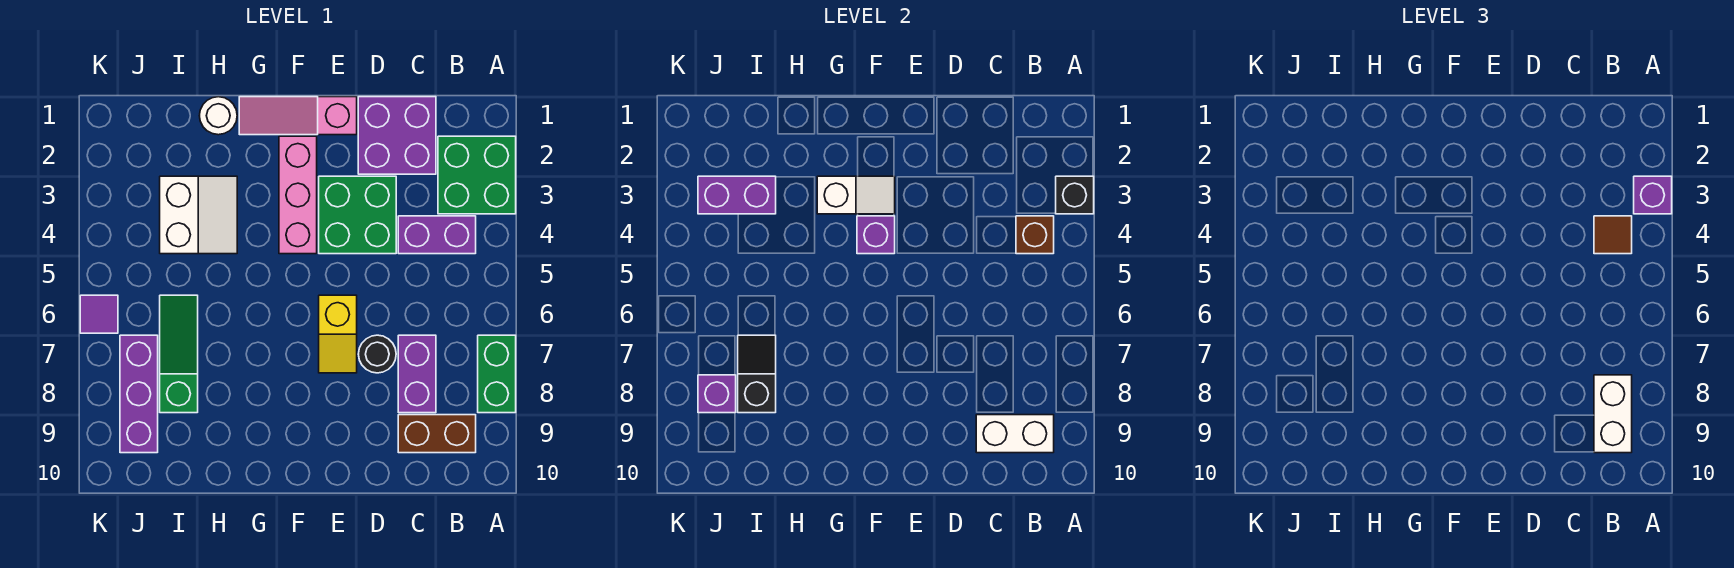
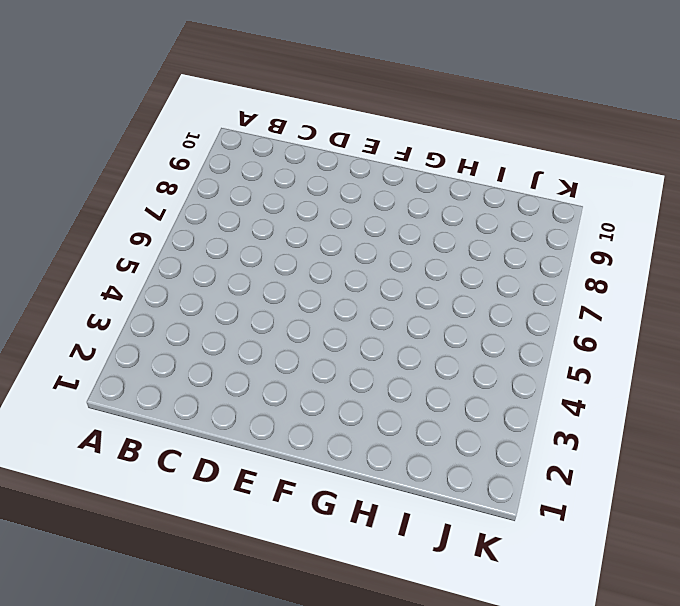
none -> green brick A2:B3 level 1
none -> green brick A7:A8 level 1
none -> purple brick B4:C4 level 1

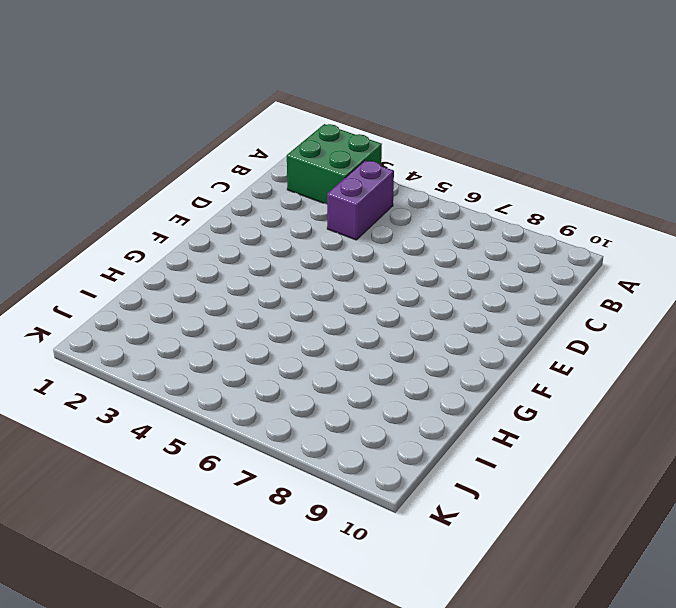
none -> green brick A7:A8 level 1
none -> brown brick B9:C9 level 1
none -> purple brick C1:D2 level 1

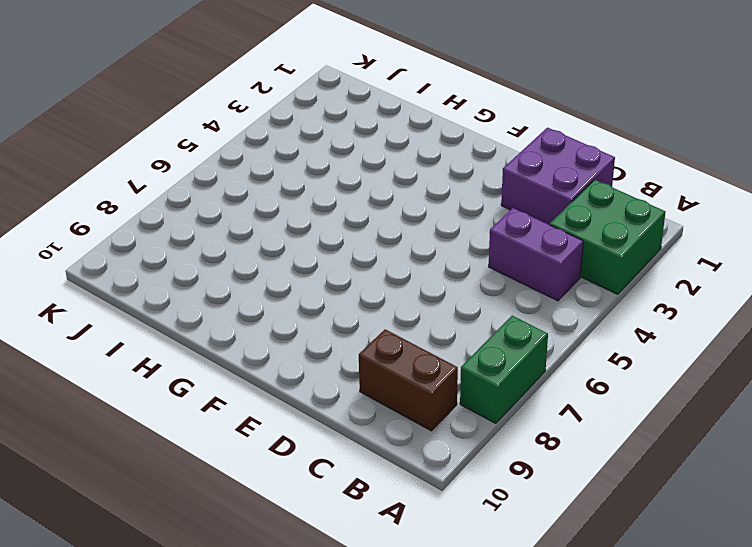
none -> purple brick C7:C8 level 1
none -> green brick D3:E4 level 1
none -> black round brick D7 level 1

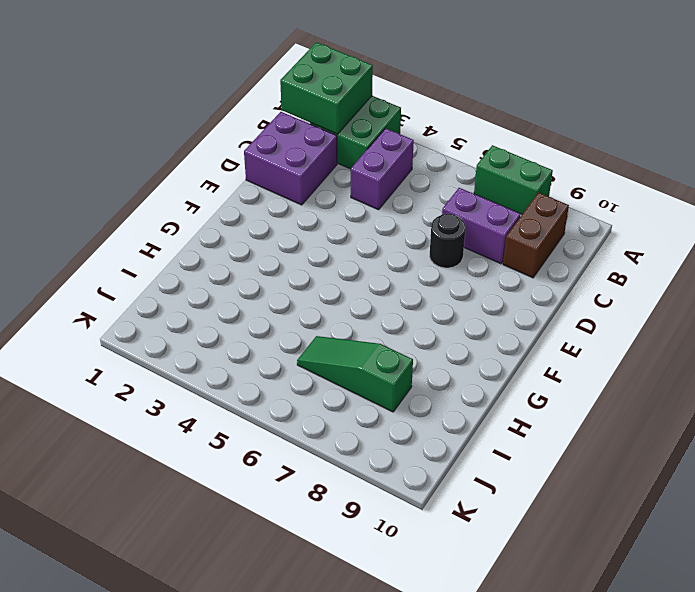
green brick A1:B2 level 2 -> green brick D3:E4 level 1
none -> pink slope E1:G1 level 1 top E
none -> yellow slope E6:E7 level 1 top 6
none -> pink brick F2:F4 level 1

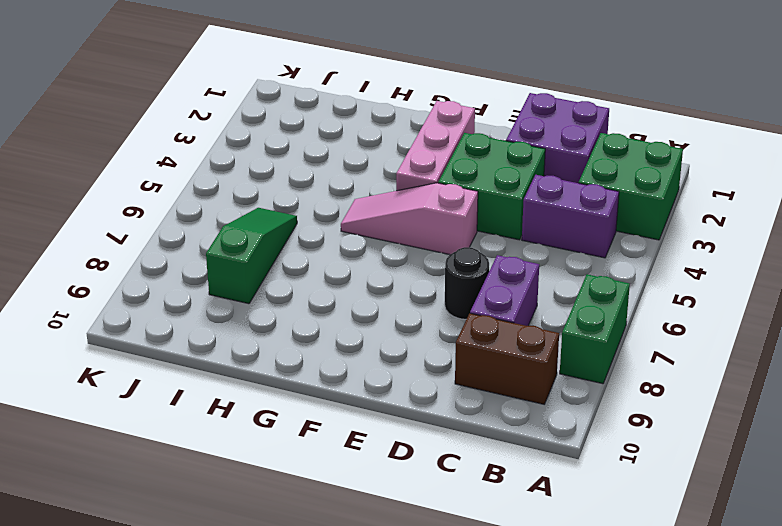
pink slope E5:G5 level 1 top E -> pink slope E1:G1 level 1 top E
none -> yellow slope E6:E7 level 1 top 6
none -> white round brick H1 level 1
none -> white slope H3:I4 level 1 top I

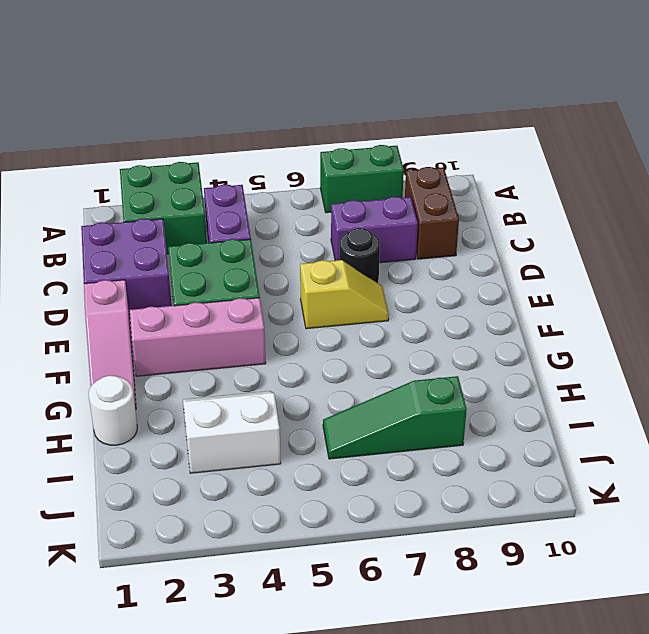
none -> purple brick J7:J9 level 1
none -> purple tile K6 level 1
none -> black brick A3 level 2

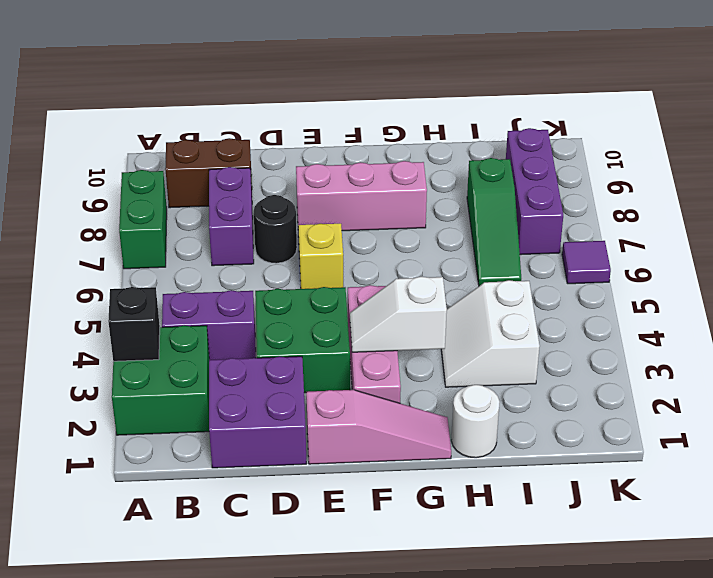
pink brick E8:G8 level 1 -> none
none -> brown brick B4 level 2
none -> white brick B9:C9 level 2
none -> purple brick F4 level 2

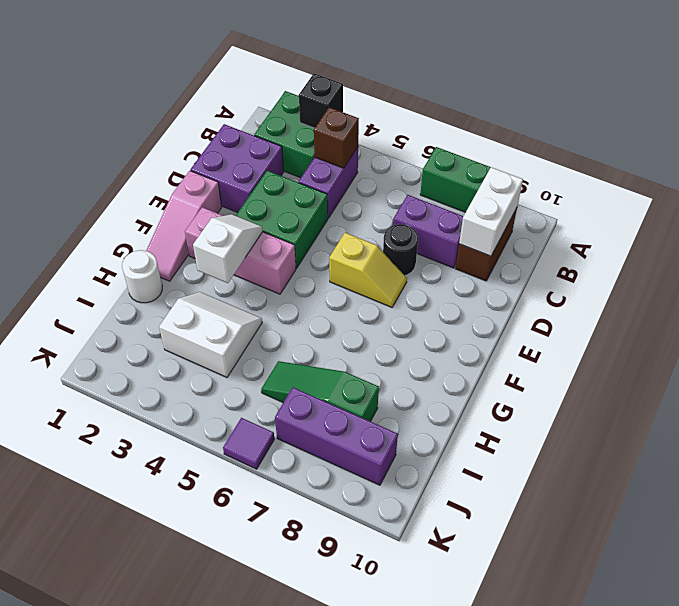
none -> purple brick F4 level 2
none -> purple brick I3:J3 level 2
none -> black slope I7:I8 level 2 top 8

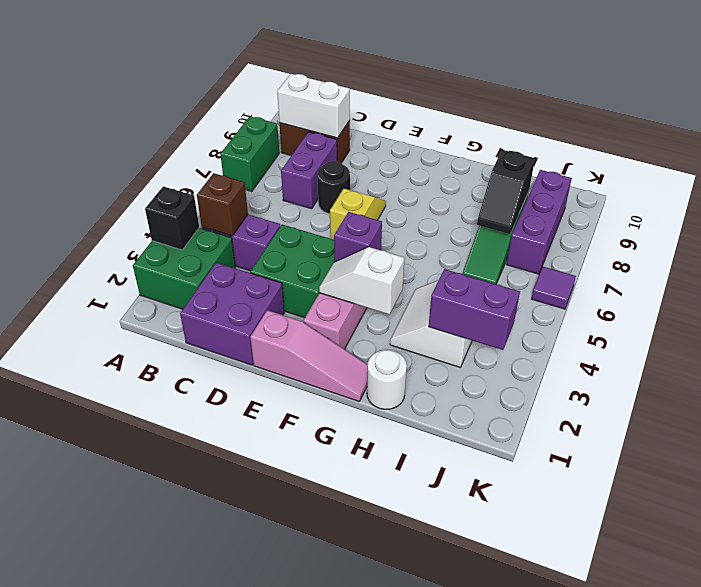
none -> purple brick J8 level 2
none -> purple brick A3 level 3
none -> brown tile B4 level 3

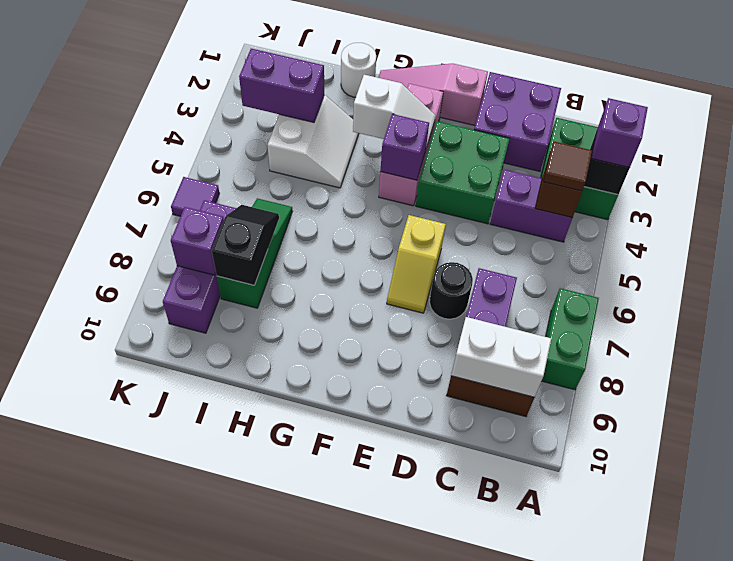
none -> white brick B8:B9 level 3

